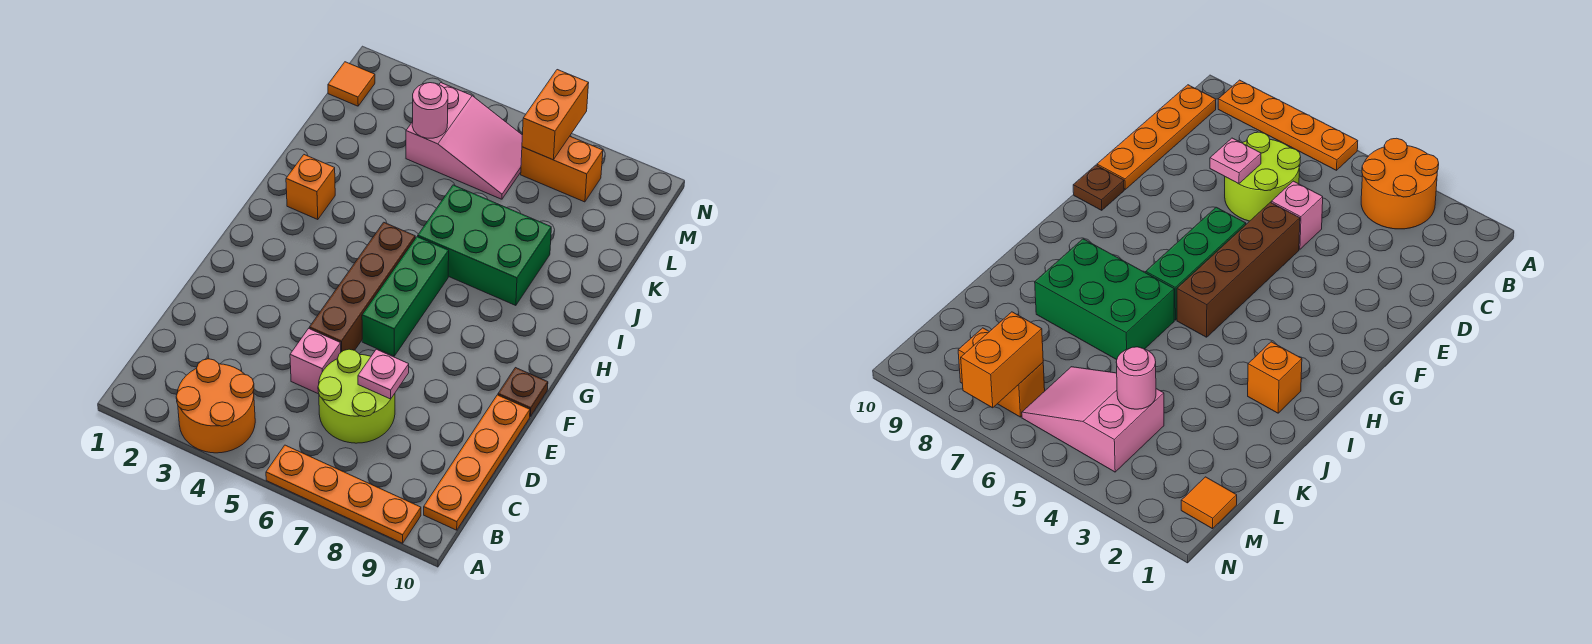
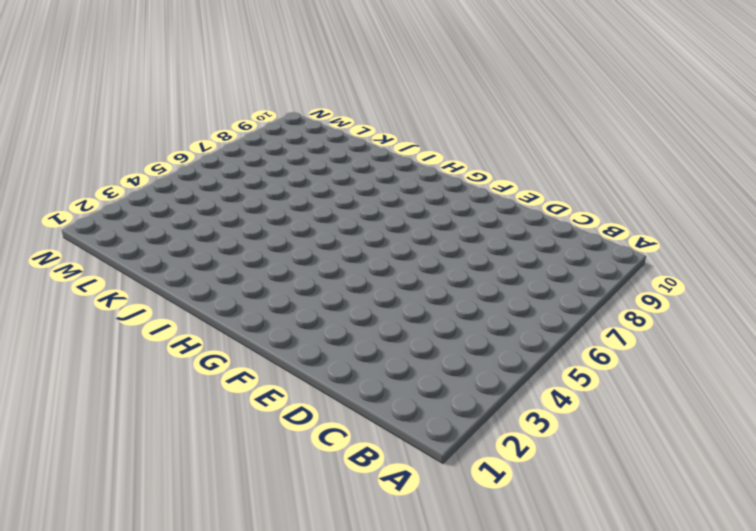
none -> orange round brick A3:B4 level 1
none -> orange plate A6:A9 level 1
none -> orange plate B10:E10 level 1

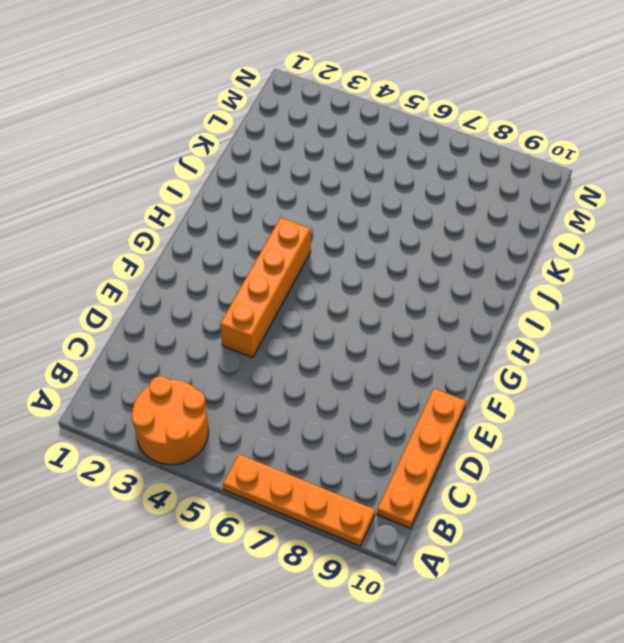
orange brick E4:H4 level 1 -> none
none -> lime round brick C6:D7 level 1
none -> pink brick D5 level 1
none -> brown brick E5:H5 level 1

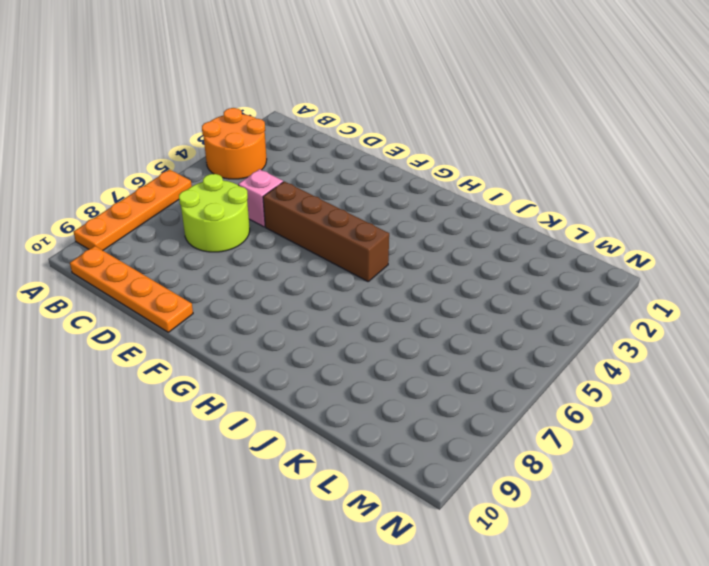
none -> green brick F6:H6 level 1
none -> brown plate F10 level 1
none -> orange brick I2 level 1

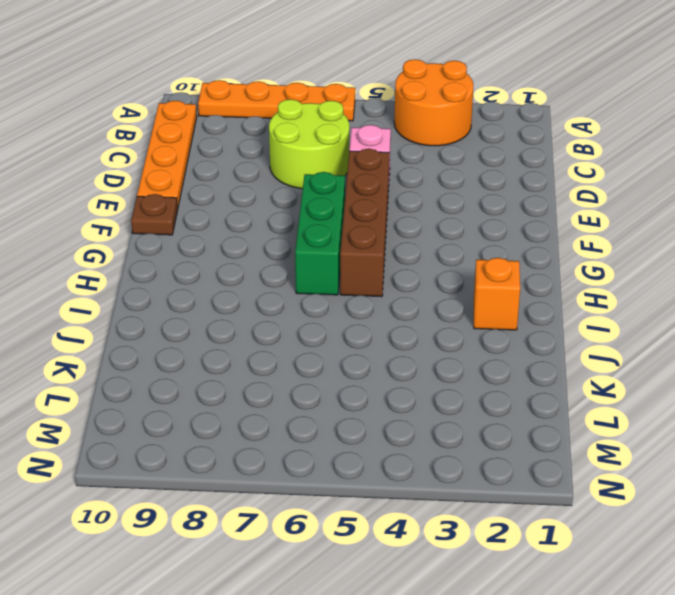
none -> green brick I6:J8 level 1
none -> pink slope L4:M6 level 1 top 4
none -> orange tile M1 level 1

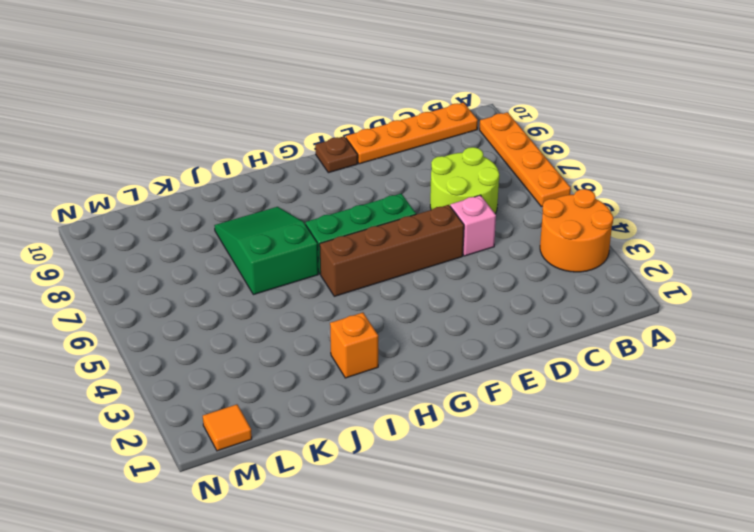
green slope I6:J8 level 1 top 6 -> green brick I6:J8 level 1
none -> pink slope L4:M6 level 1 top 4
none -> orange brick M7:M8 level 1
none -> pink plate D7 level 2

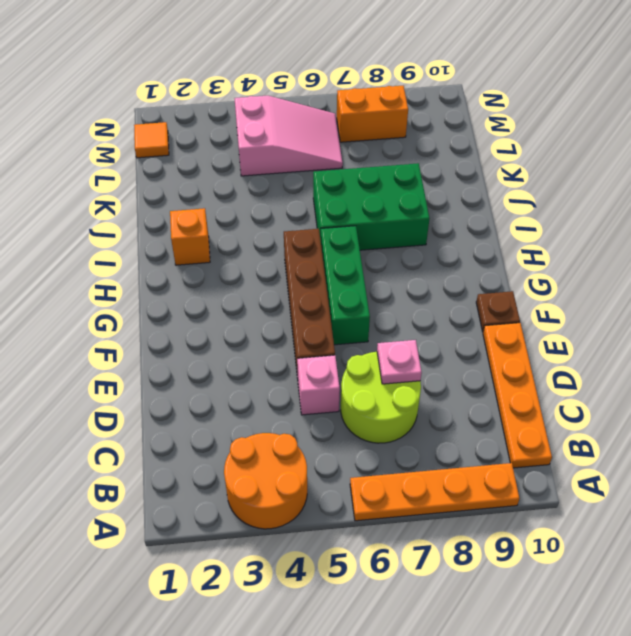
none -> pink round brick L4 level 2
none -> orange brick M7:N7 level 2

